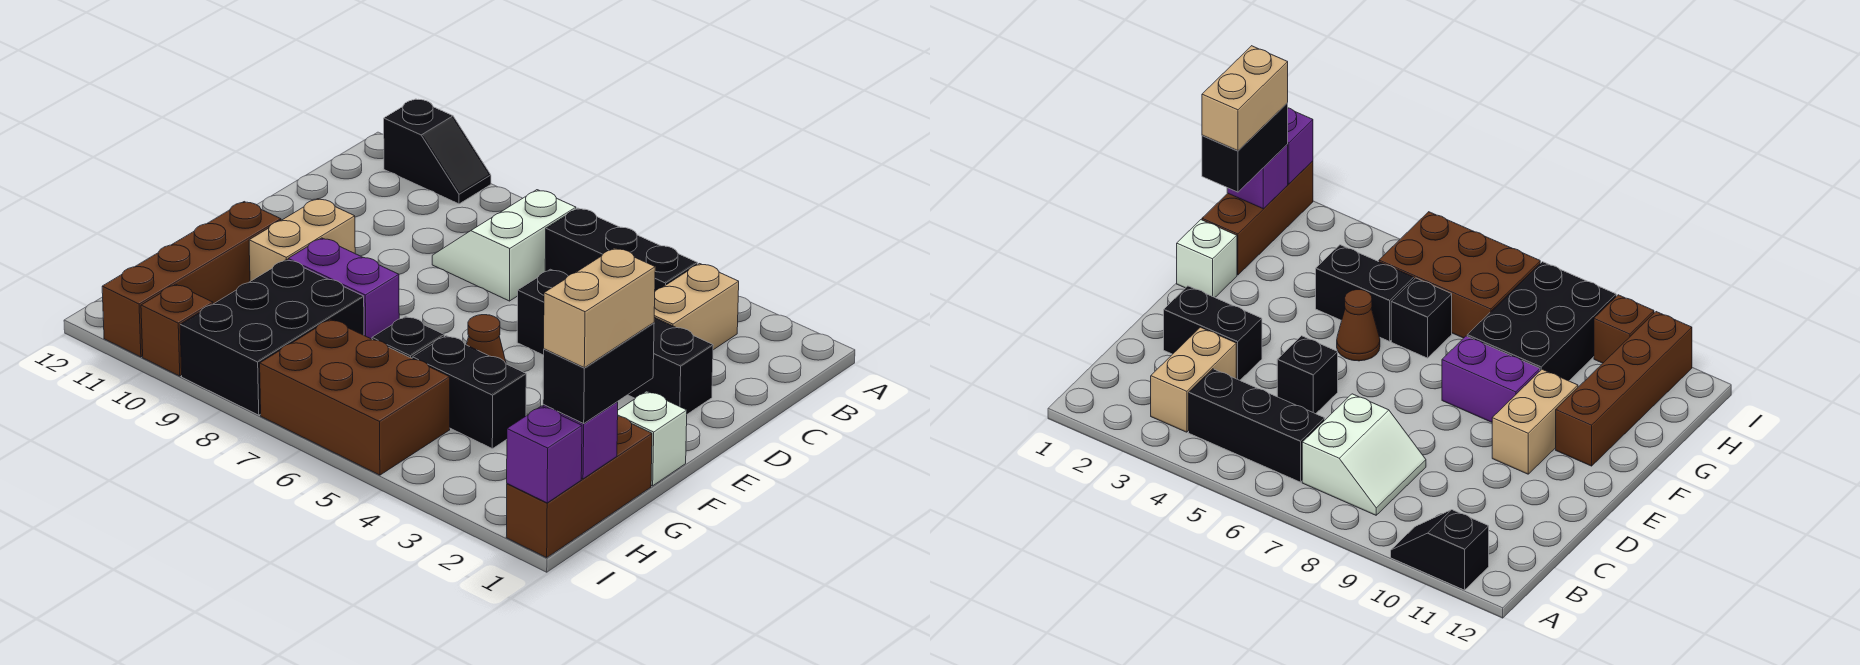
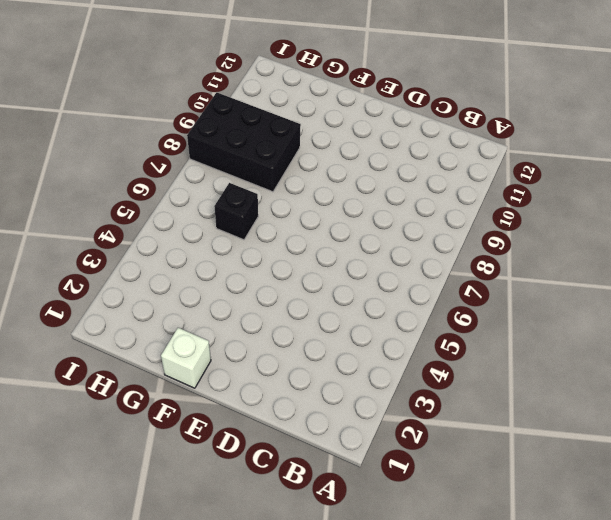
none -> black slope A10:A11 level 1 top 11
none -> tan brick B3:C3 level 1
none -> black brick B4:B6 level 1

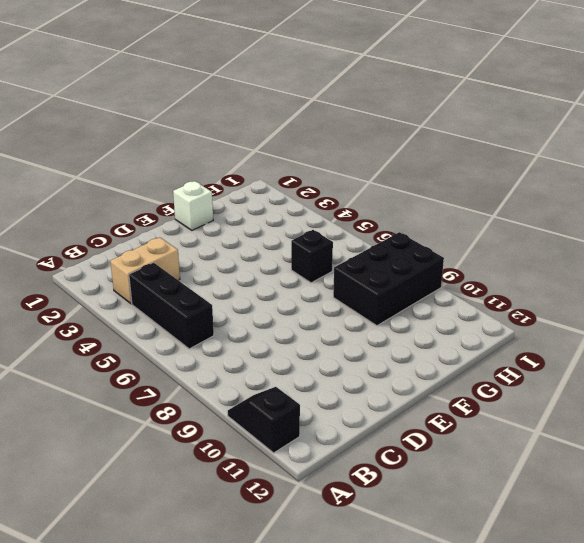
none -> white slope B7:C8 level 1 top 7
none -> black brick D2:D3 level 1
none -> black brick D5 level 1

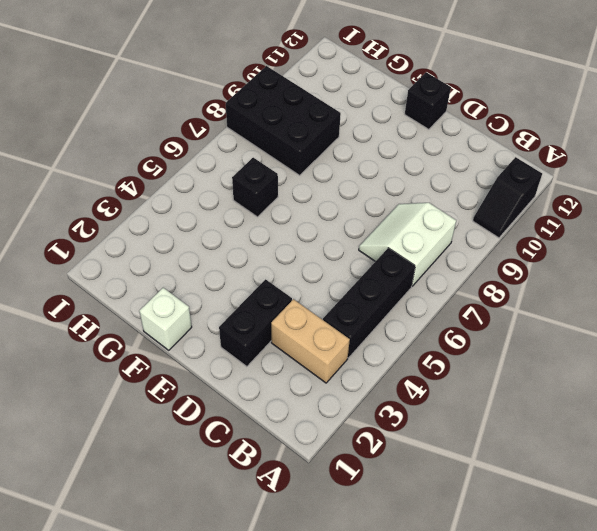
white slope B7:C8 level 1 top B -> white slope B7:C8 level 1 top 7
black brick E12 level 1 -> black brick D5 level 1
none -> tan brick E10:F10 level 1
none -> brown cone F5 level 1
none -> purple brick F8:F9 level 1

